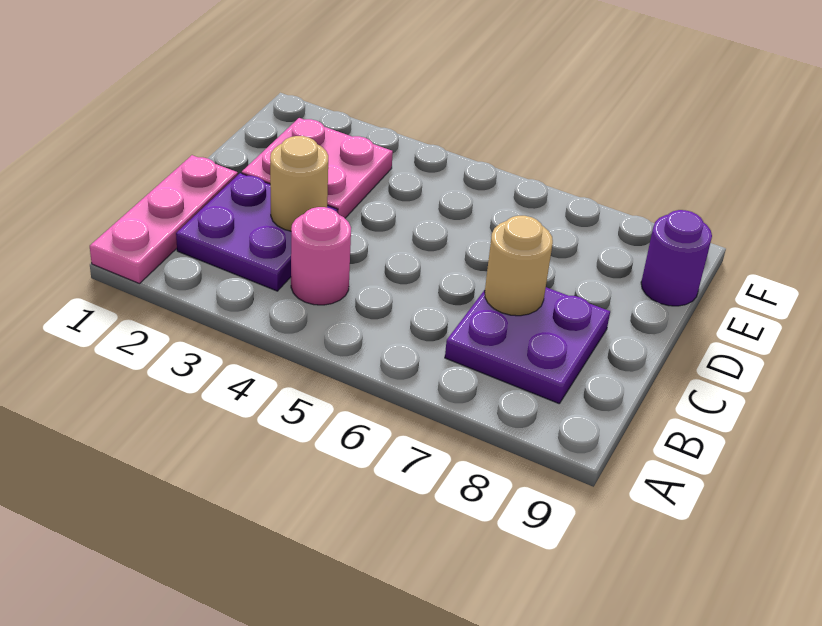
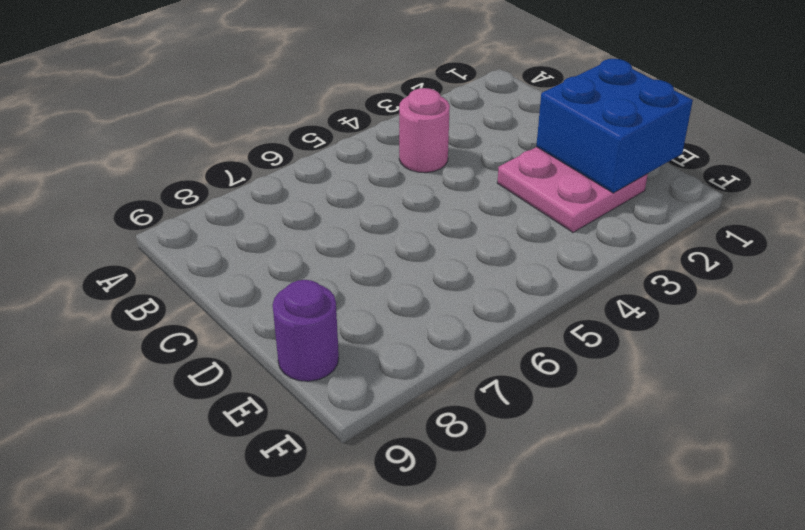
blue brick D1:E2 level 2 -> none
none -> pink plate A1:C1 level 1
none -> purple plate B2:C3 level 1

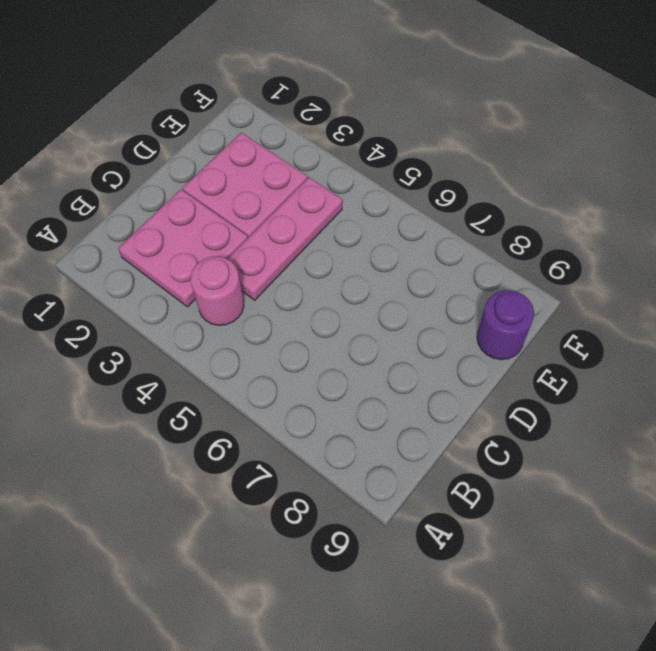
pink plate B2:C3 level 1 -> purple plate B2:C3 level 1
pink plate C4:E4 level 1 -> pink plate A1:C1 level 1
none -> purple plate B7:C8 level 1
none -> tan round brick C3 level 2

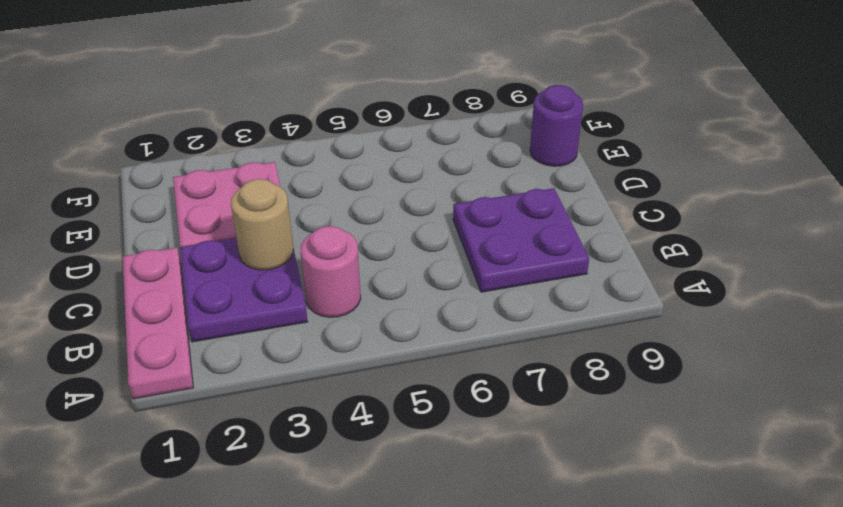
none -> tan round brick C7 level 2

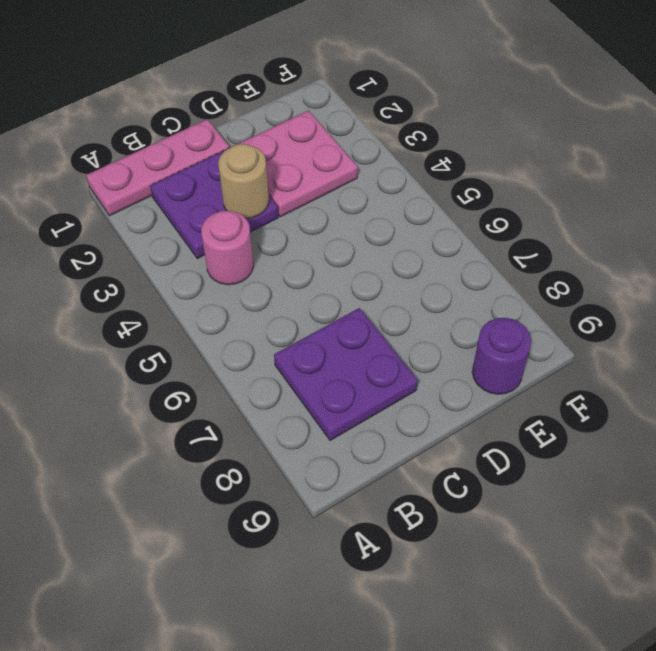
none -> tan round brick C7 level 2

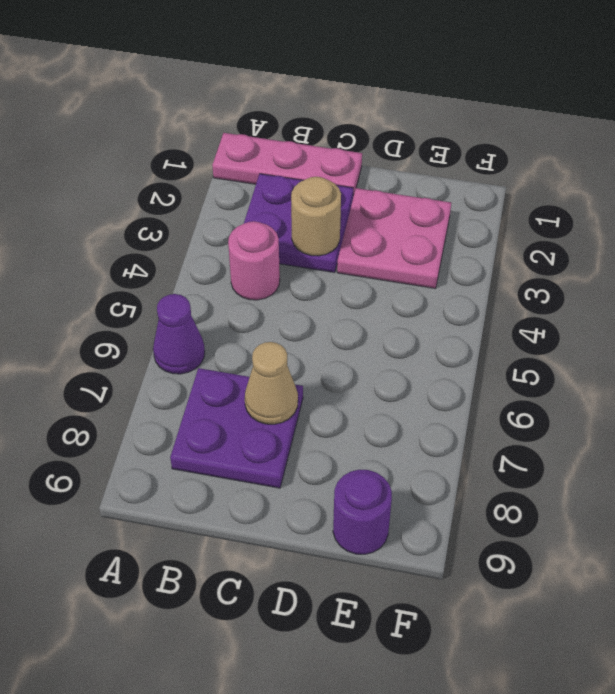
purple cone A6 level 1 -> none
tan cone C7 level 2 -> tan round brick C7 level 2

